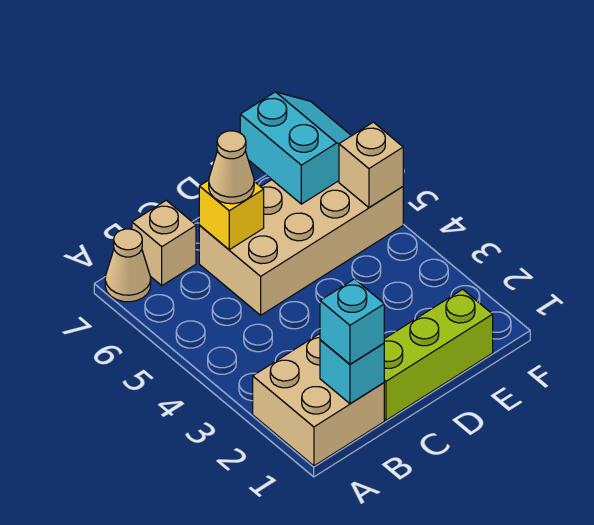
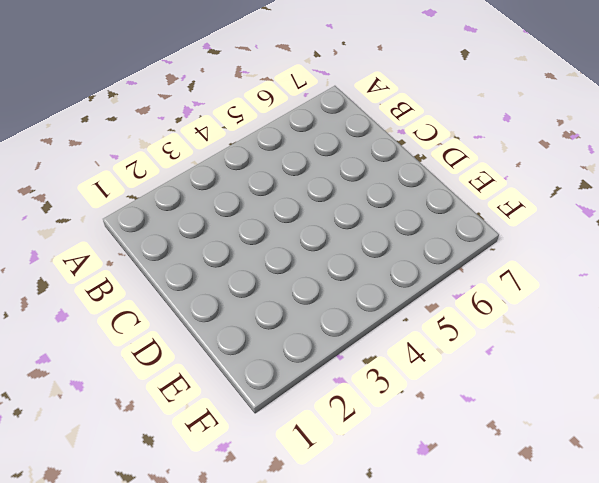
none -> tan brick A1:B2 level 1
none -> tan cone A7 level 1

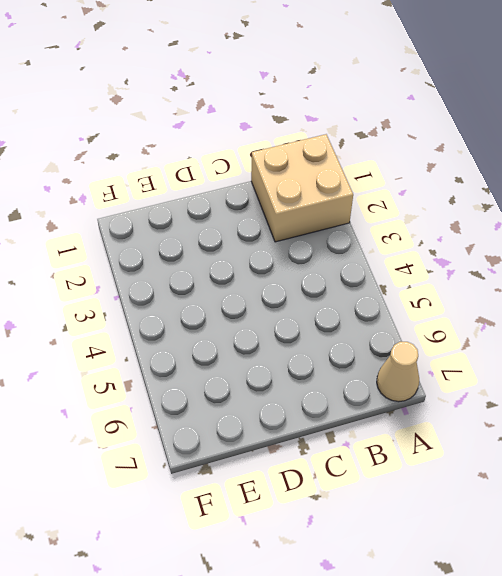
none -> tan brick B7 level 1
none -> lime brick C1:E1 level 1

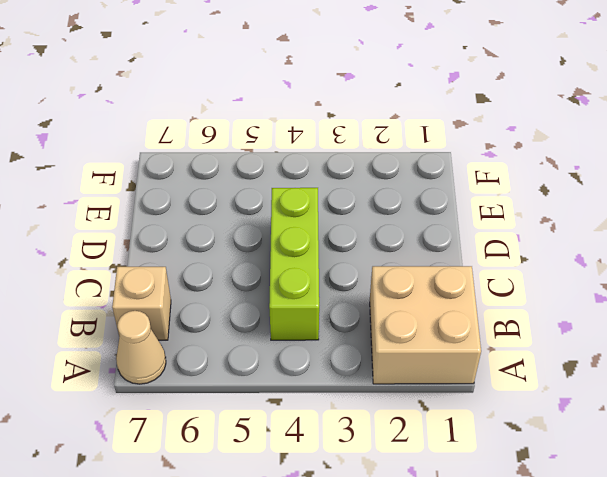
lime brick B4:D4 level 1 -> lime brick C1:E1 level 1
none -> tan brick C5:F6 level 1
none -> cyan brick B1 level 2

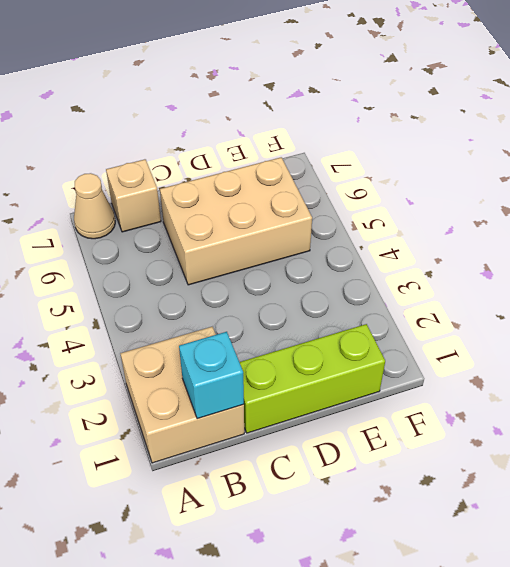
tan brick C5:E6 level 1 -> tan brick C5:F6 level 1
none -> yellow brick C6 level 2
none -> cyan slope E6:F7 level 2 top E

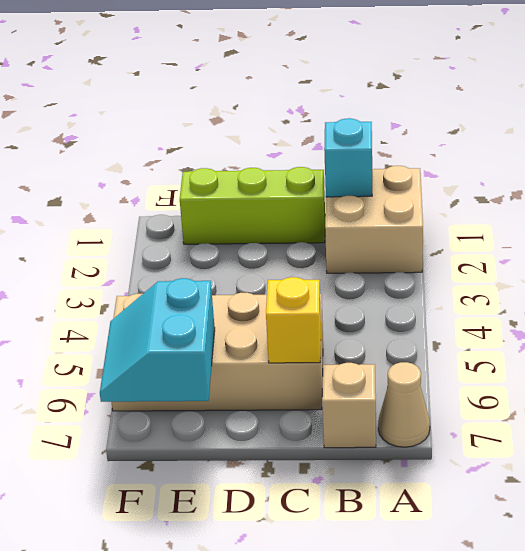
none -> tan brick F5 level 2
none -> cyan brick B1 level 3

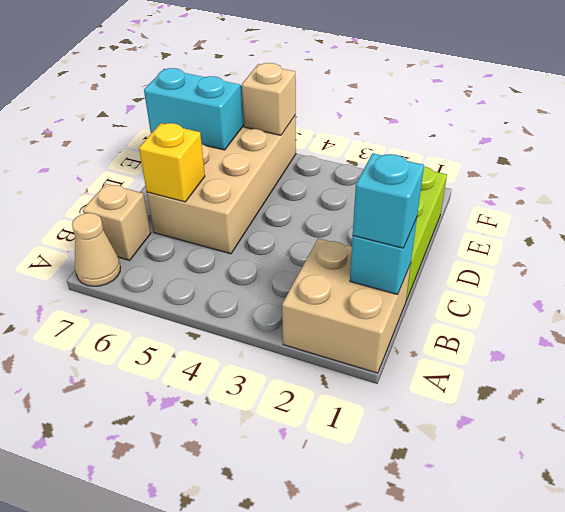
none -> tan cone C6 level 3

